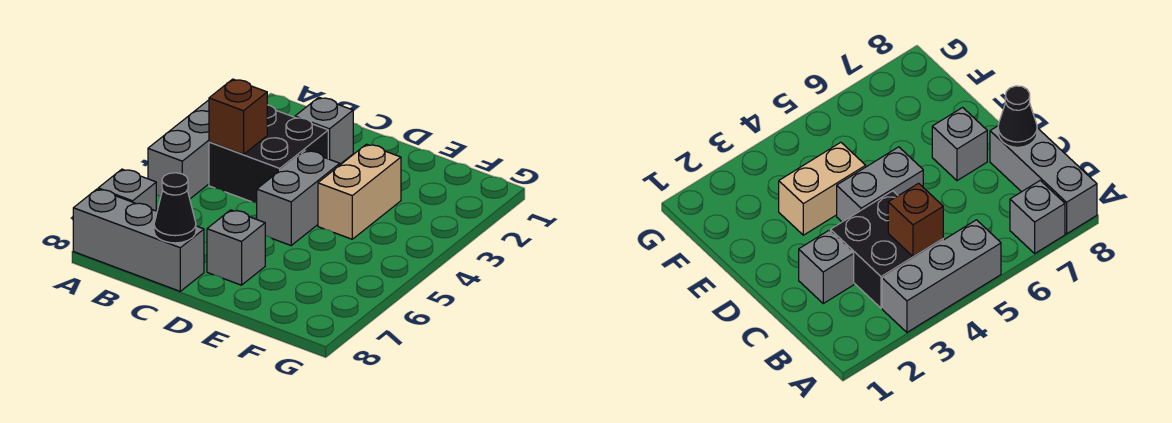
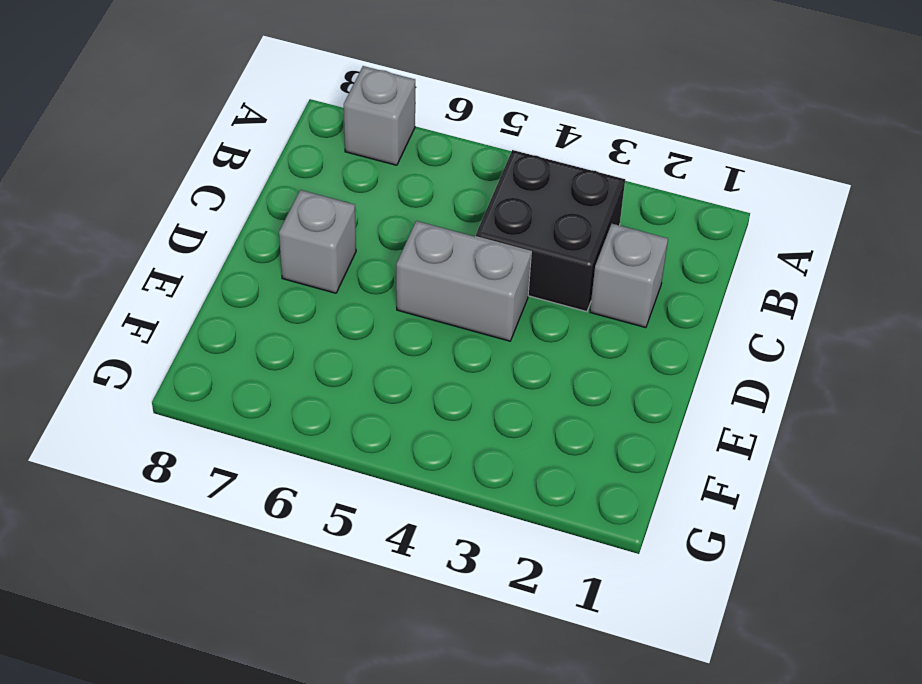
none -> grey brick A3:A5 level 1
none -> grey brick A8:C8 level 1

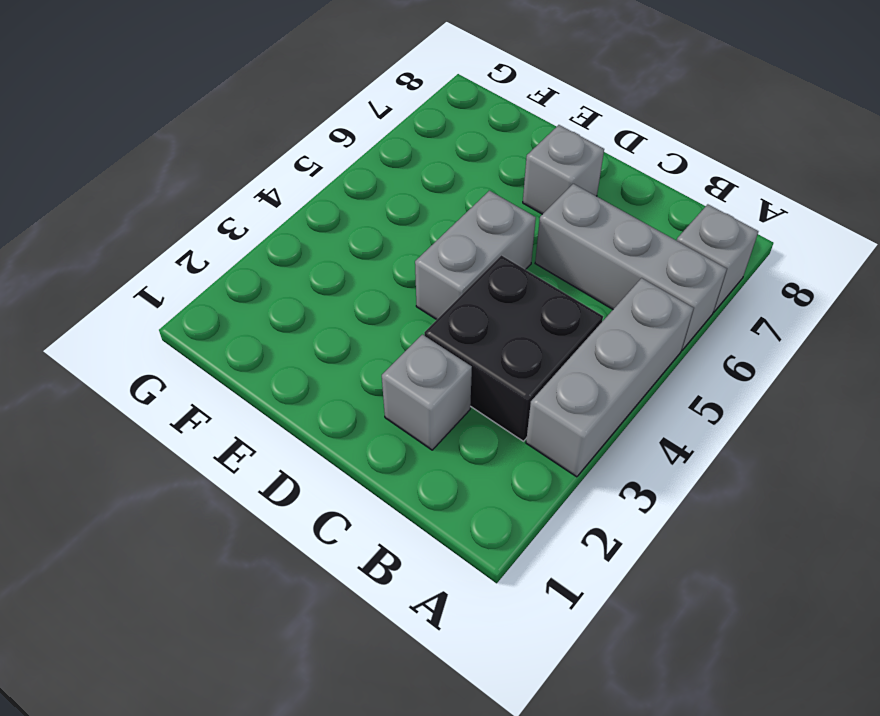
grey brick A6:C6 level 1 -> grey brick A8:C8 level 1
none -> tan brick E3:E4 level 1
none -> brown brick B4 level 2

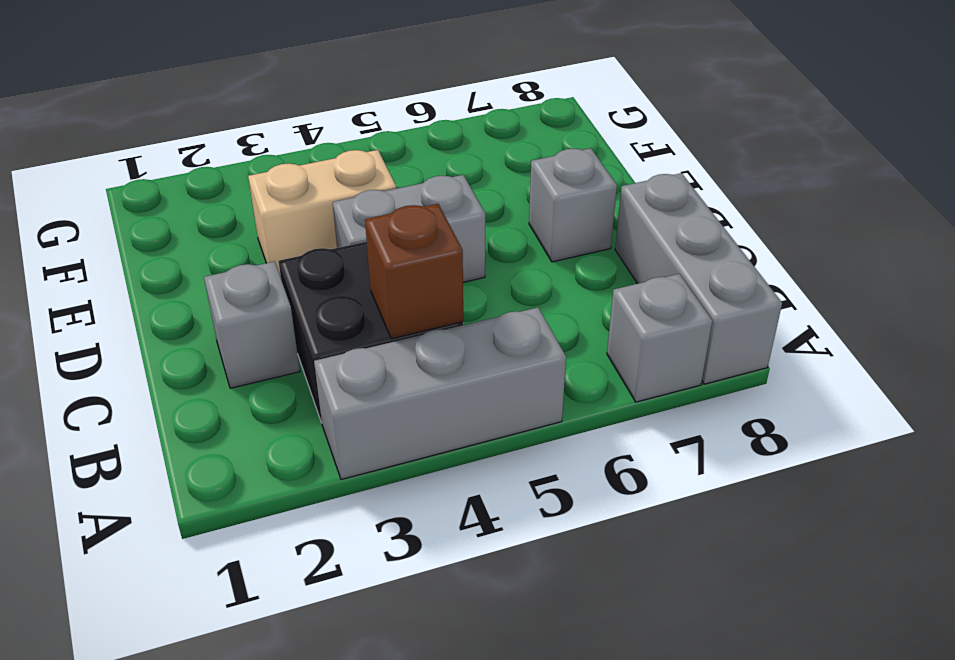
none -> black cone C8 level 2

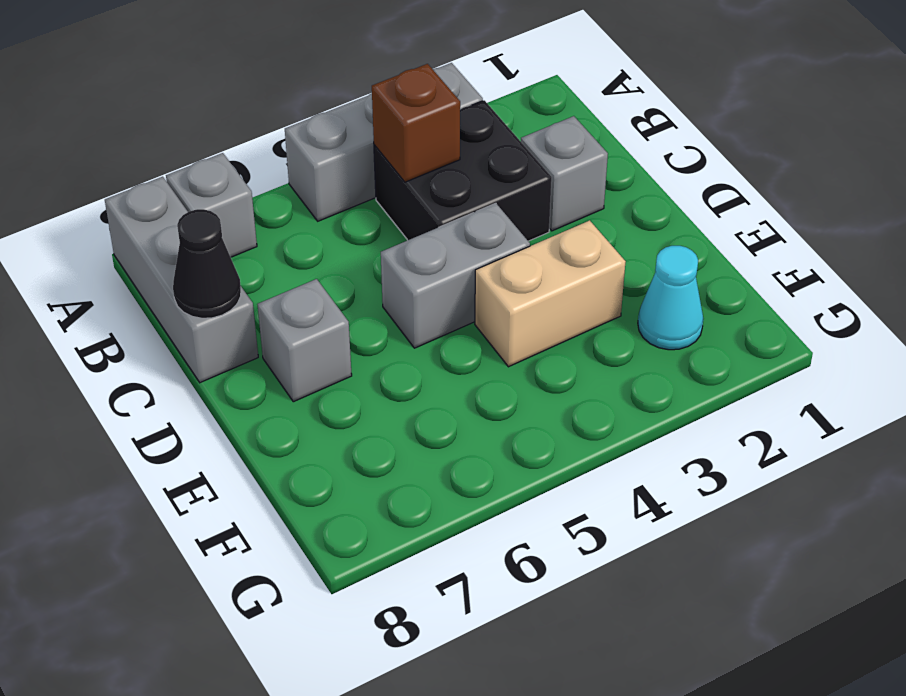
cyan cone F2 level 1 -> none

